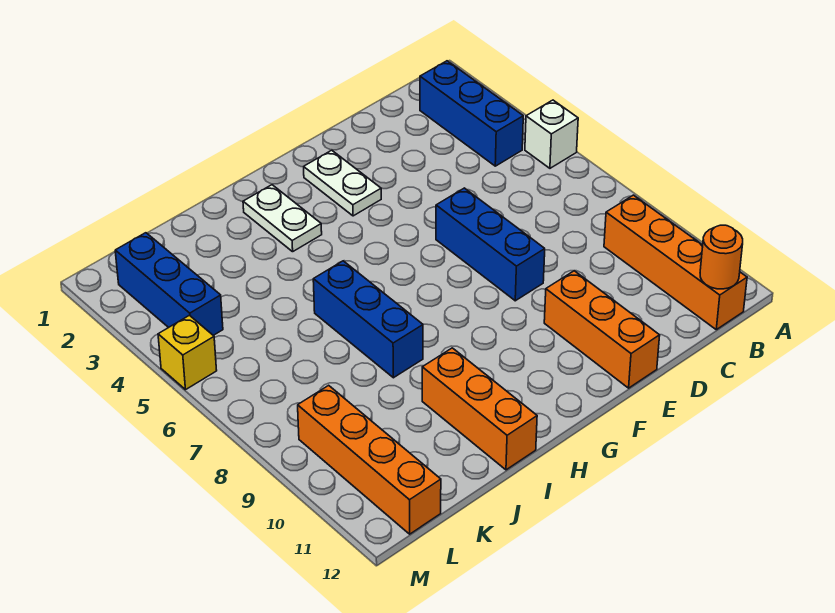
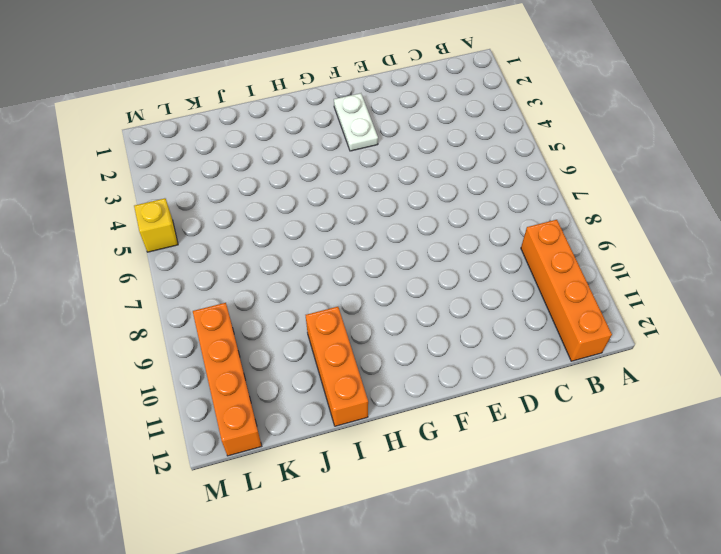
none -> white brick A5 level 1
none -> blue brick B2:B4 level 1
none -> blue brick E6:E8 level 1

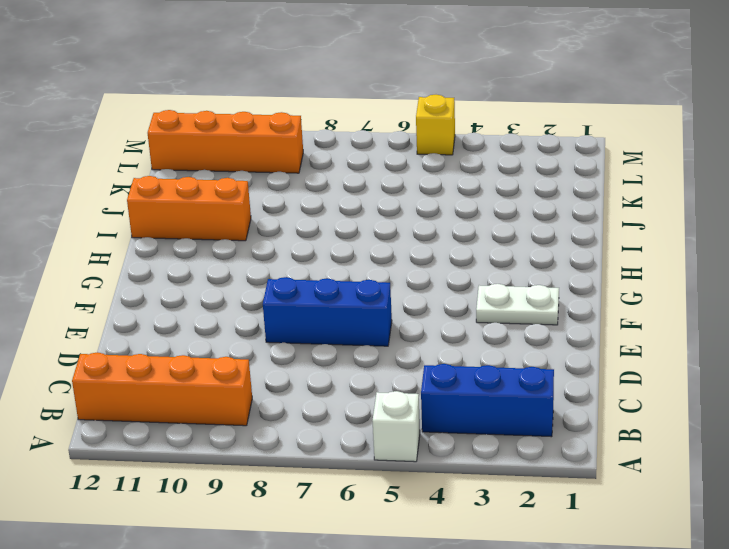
none -> orange brick E10:E12 level 1
none -> white plate H2:H3 level 1
none -> blue brick I6:I8 level 1

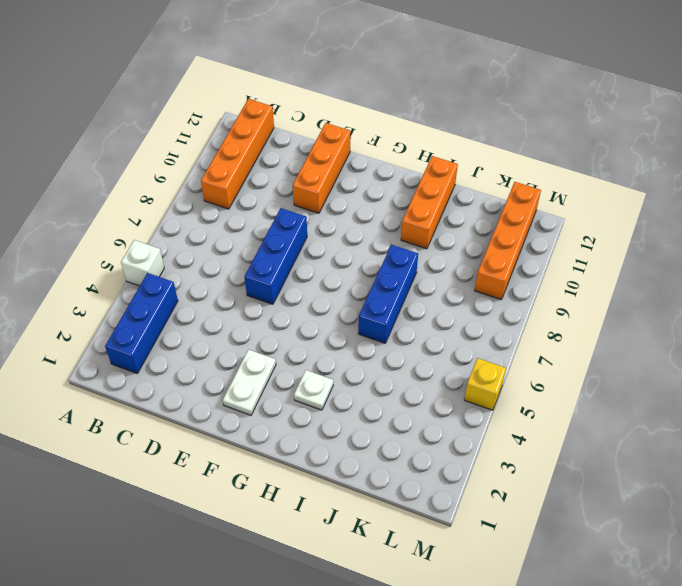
white plate H3 level 1 -> white plate H2:H3 level 1
none -> blue brick L2:L4 level 1
none -> orange round brick B12 level 2

